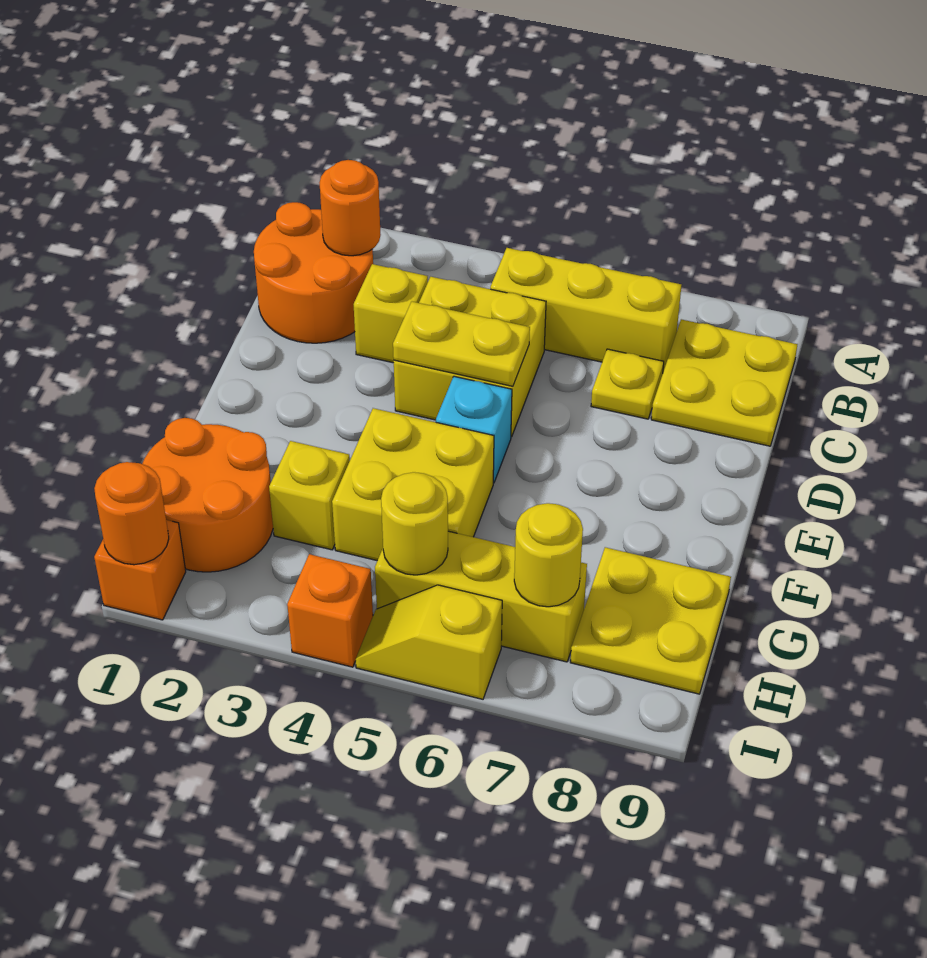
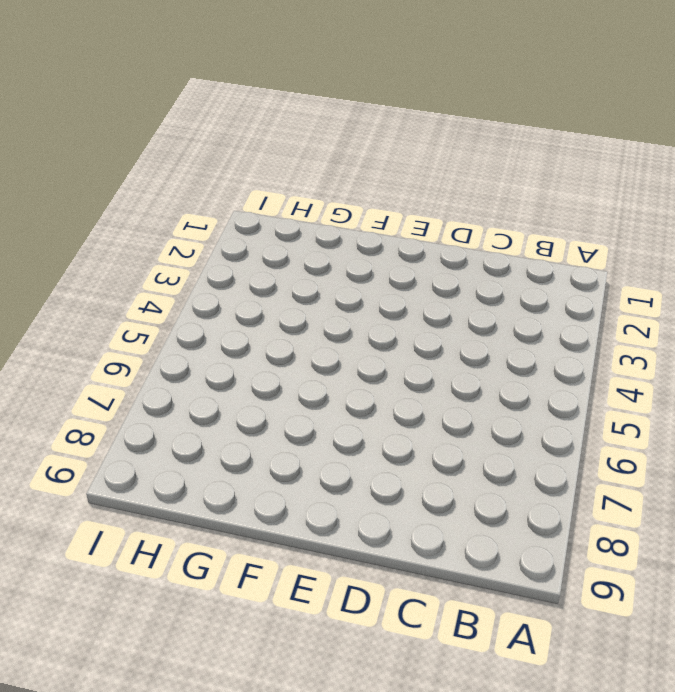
none -> orange round brick B1:C2 level 1
none -> yellow brick B5:B7 level 1
none -> yellow plate B8:C9 level 1

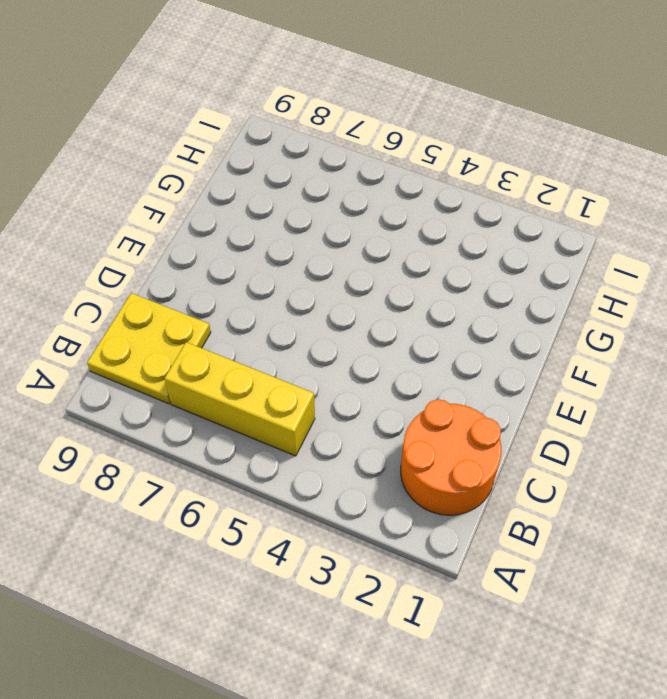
none -> yellow brick C3 level 1
none -> yellow brick C4:D5 level 1
none -> yellow plate C7 level 1

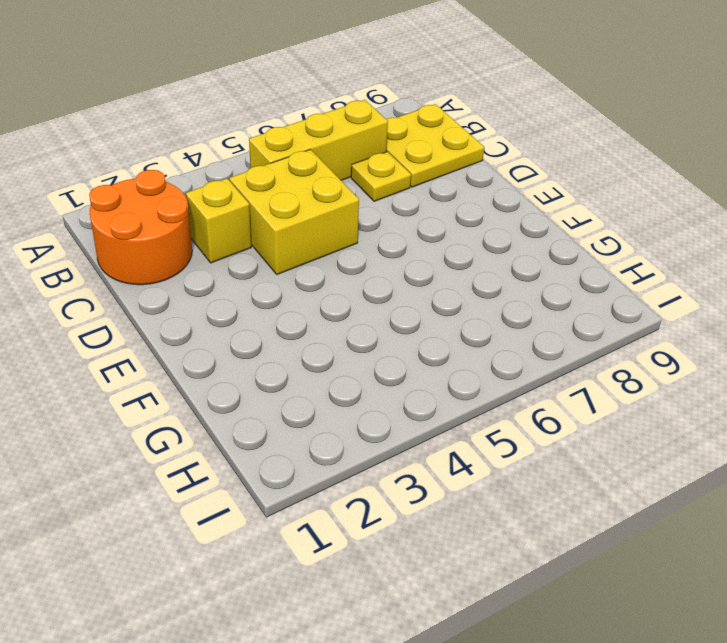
none -> cyan brick E5 level 1
none -> yellow brick F4:G5 level 1
none -> orange round brick G1:H2 level 1

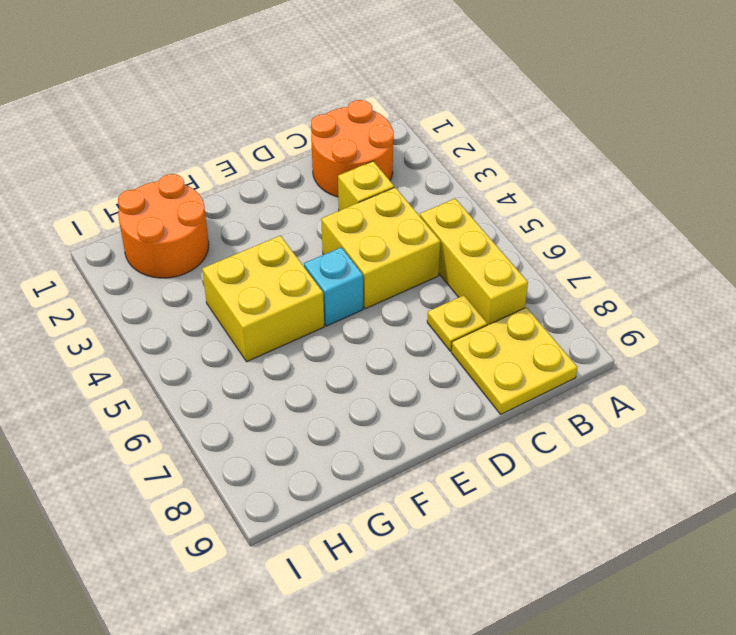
none -> yellow brick G3 level 1
none -> yellow plate G8:H9 level 1
none -> yellow brick H5:H7 level 1

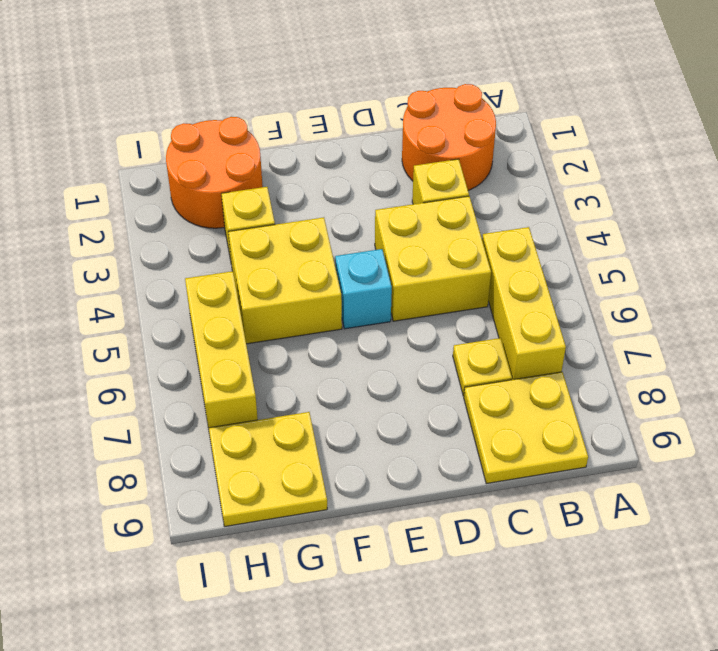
none -> orange brick I1 level 1
none -> orange brick I4 level 1
none -> yellow slope I5:I6 level 1 top 6

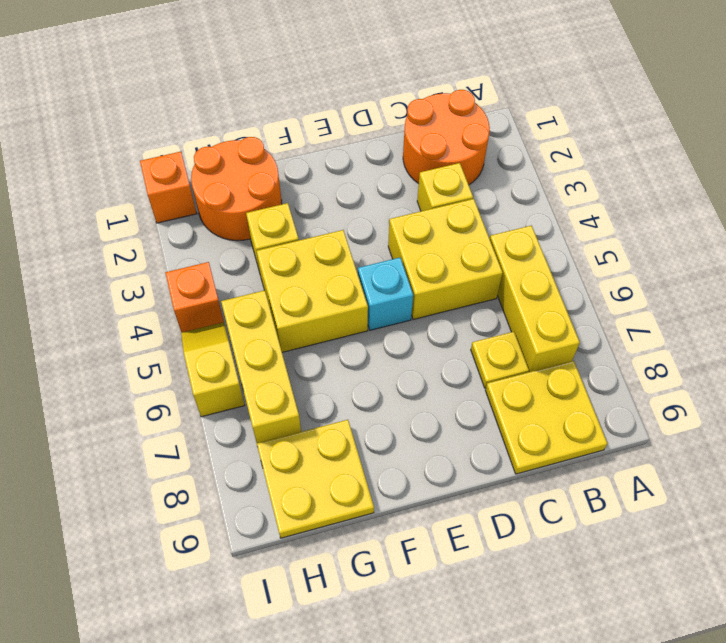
none -> orange round brick B2 level 2
none -> yellow plate D4:D5 level 2
none -> yellow round brick H5 level 2

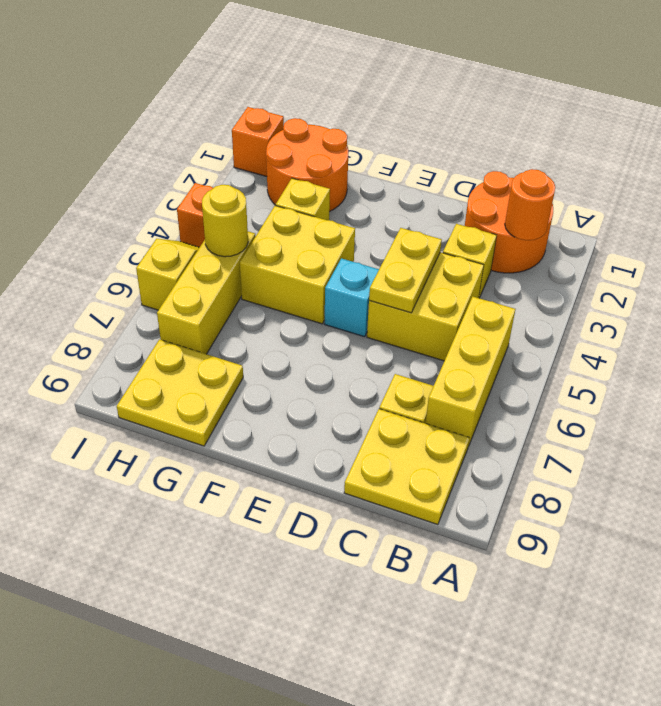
none -> yellow round brick H7 level 2
none -> orange round brick I1 level 2

